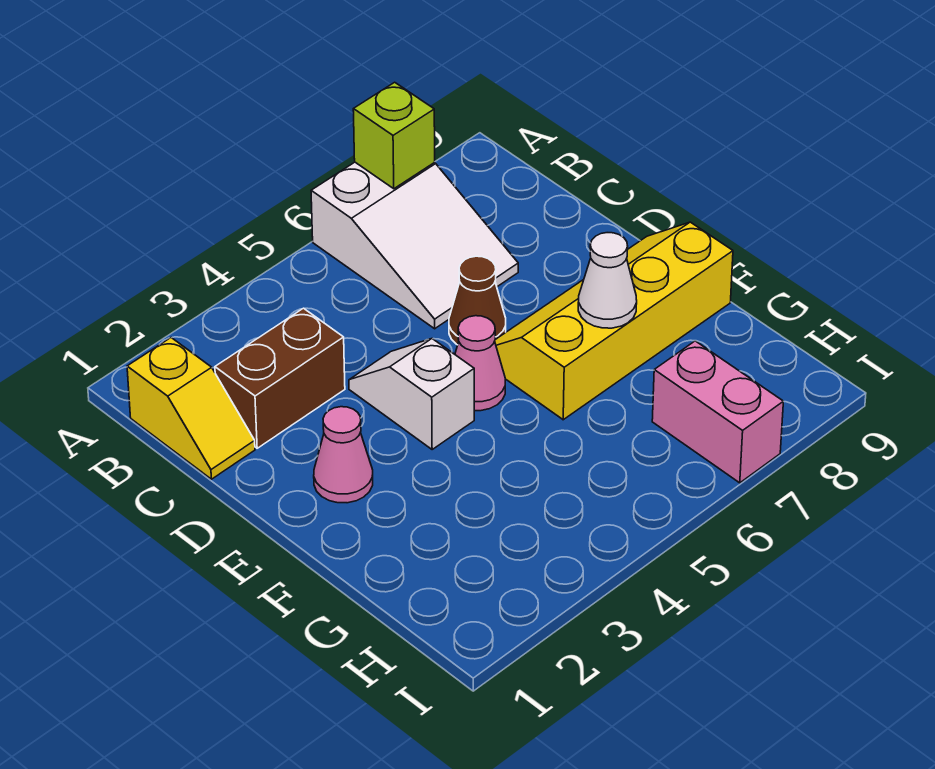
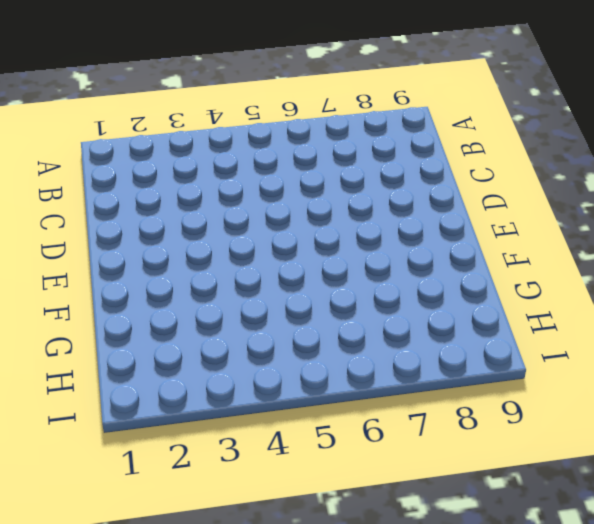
none -> white slope A6:C7 level 1 top A
none -> yellow slope B1:C1 level 1 top B

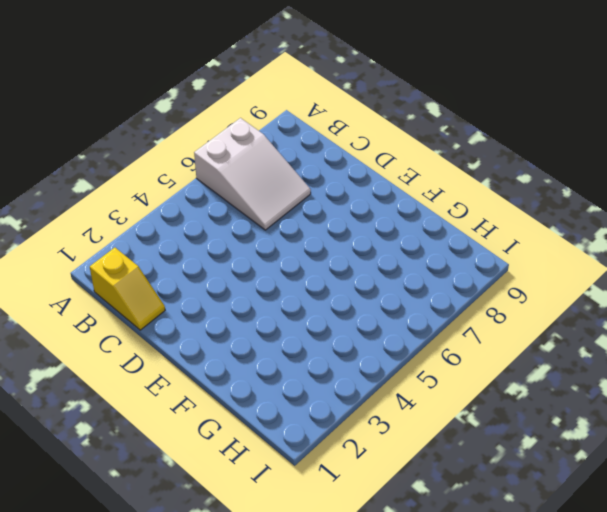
none -> brown brick C2:C3 level 1
none -> white slope D4:E4 level 1 top E

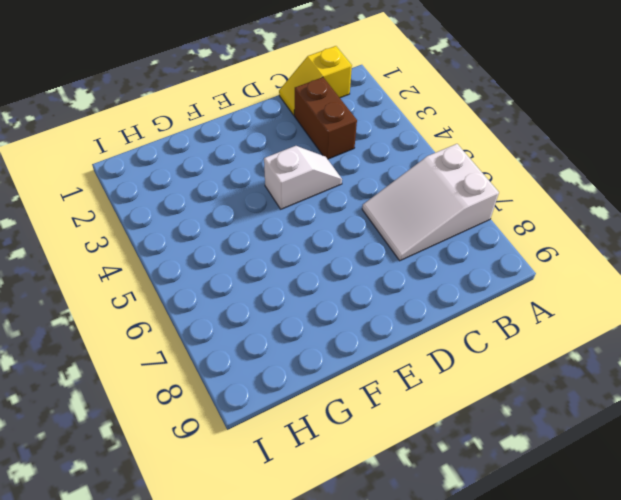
none -> brown cone D6 level 1
none -> pink cone E2 level 1

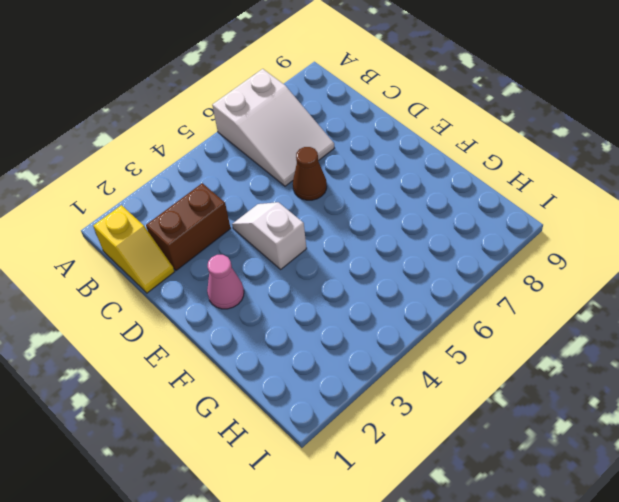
none -> pink cone E5 level 1
none -> yellow slope E6:F9 level 1 top F

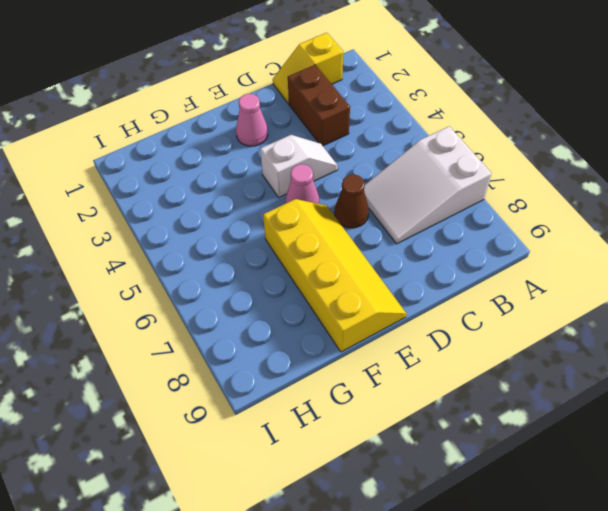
none -> pink brick H7:I7 level 1
none -> lime brick A7 level 2

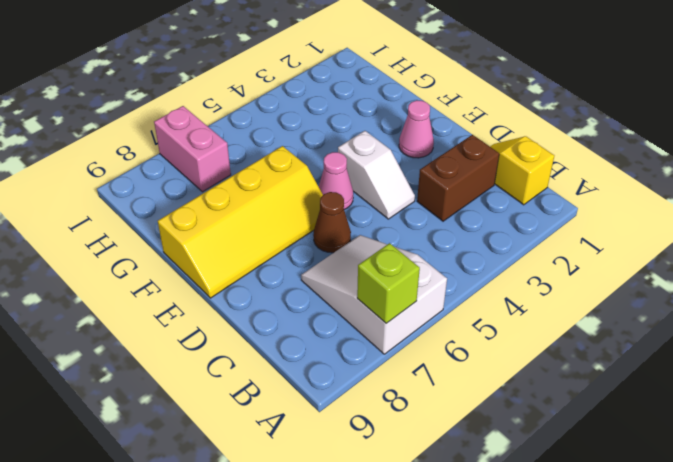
none -> white cone F7 level 2

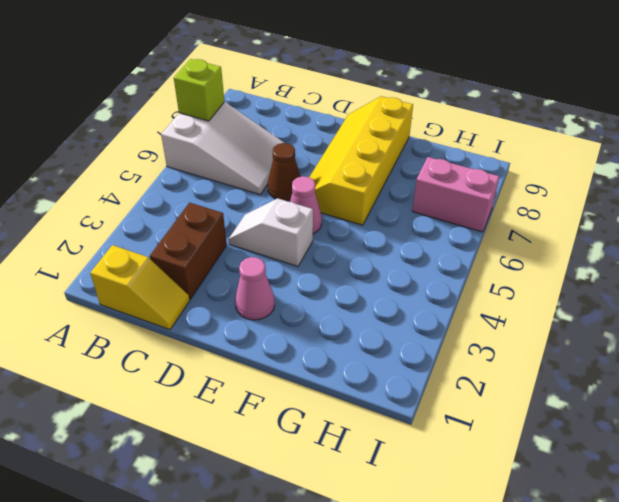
none -> white cone F7 level 2

